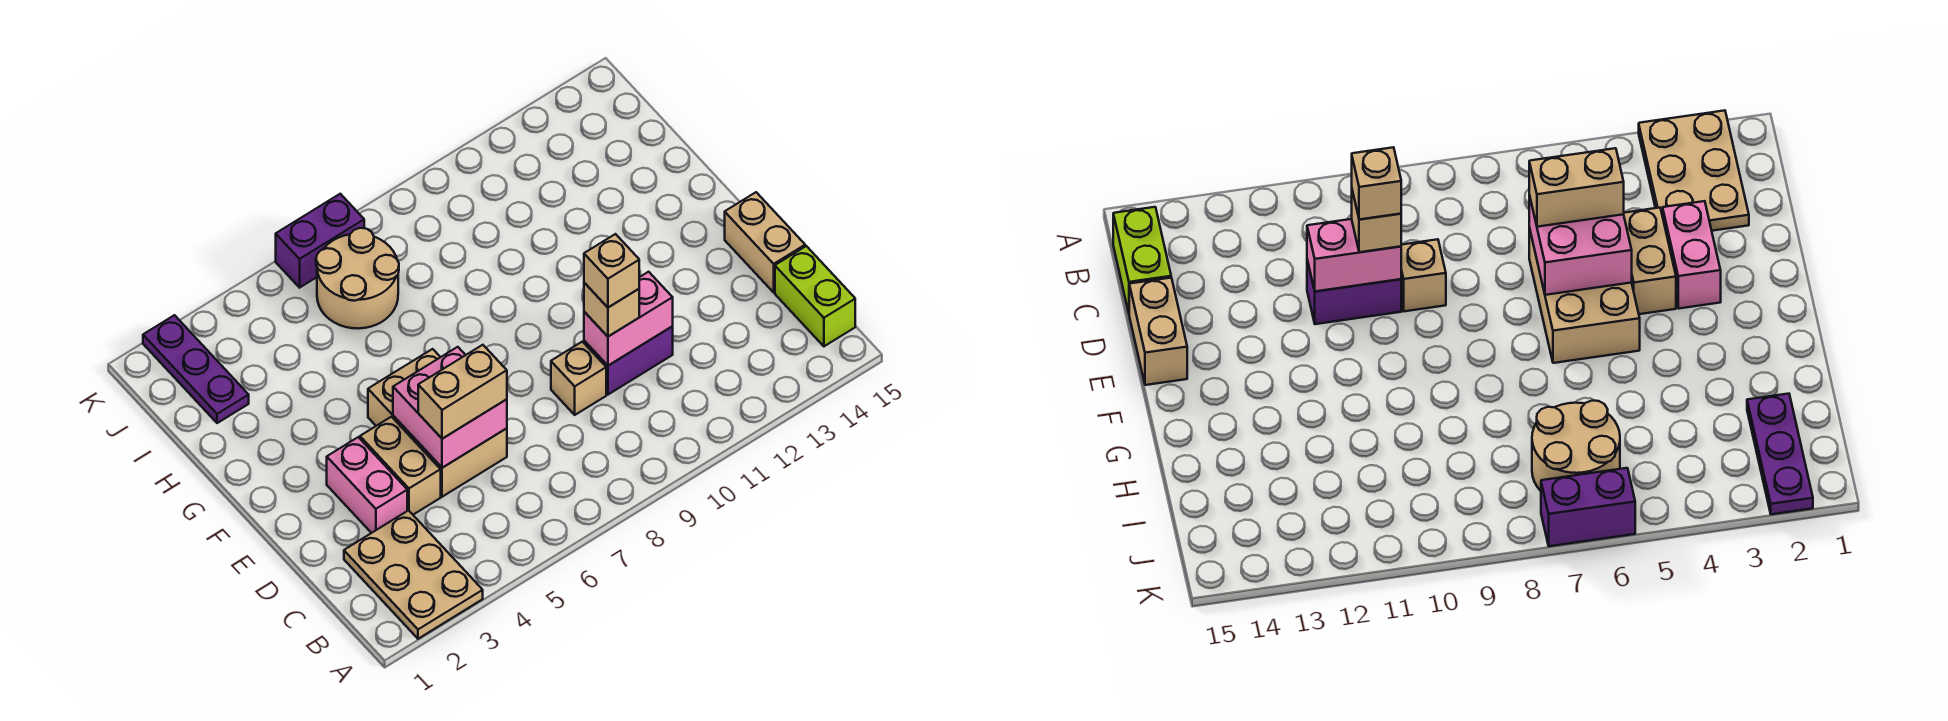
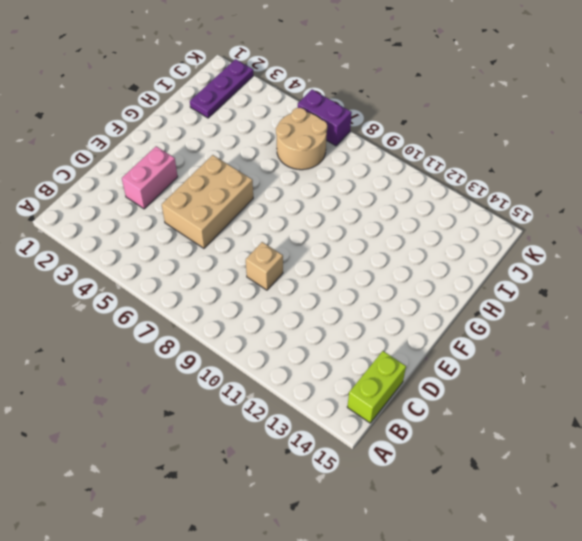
none -> tan plate A2:C3 level 1
none -> tan brick D4:E4 level 1
none -> purple brick D10:D11 level 1

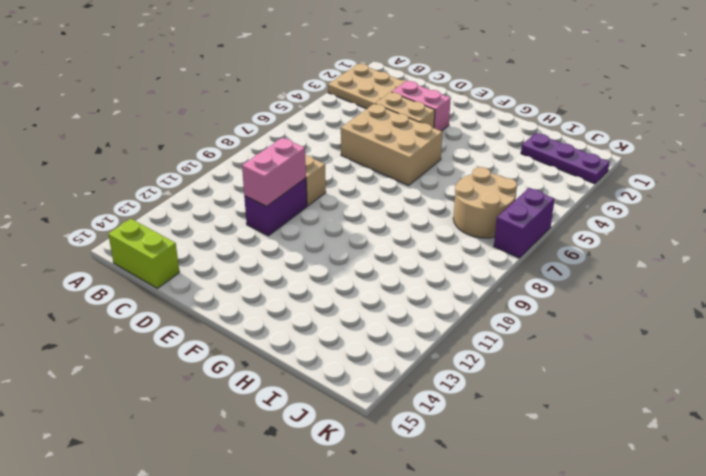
none -> tan brick D15:E15 level 1
none -> pink brick D5:E6 level 2
none -> tan brick D5:D6 level 3

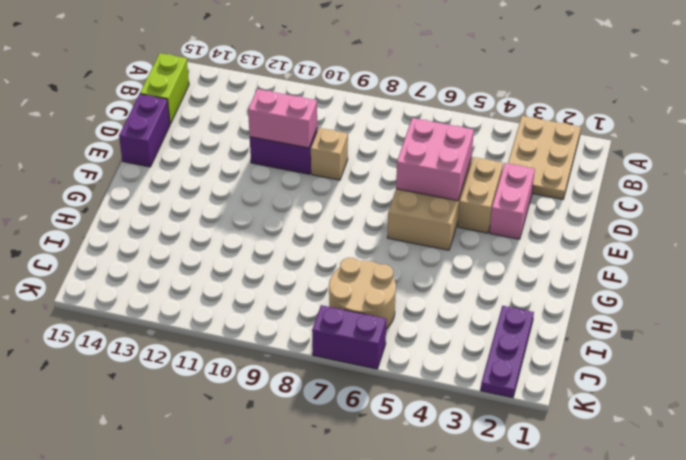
purple brick D15:E15 level 1 -> tan brick D15:E15 level 1
none -> tan brick D5:D6 level 3
none -> tan brick D10 level 3
none -> tan brick D10 level 4

